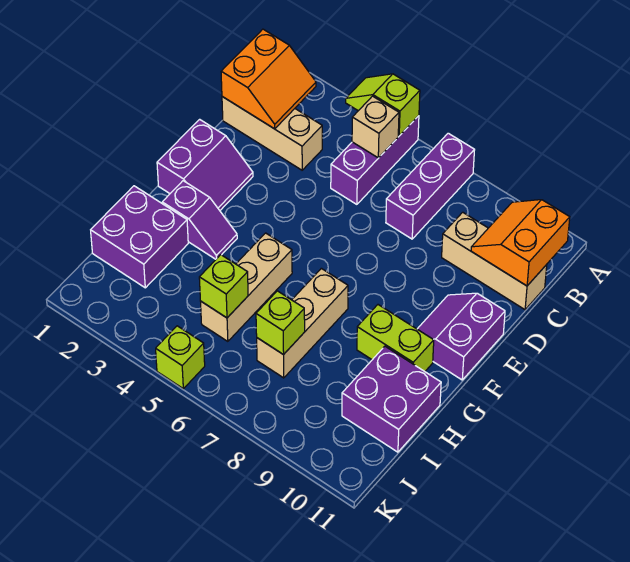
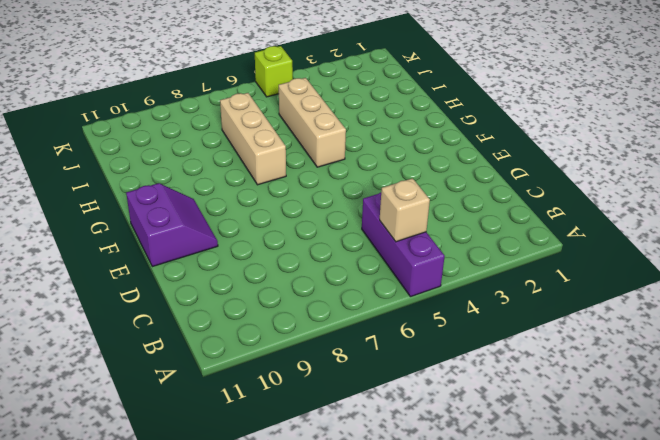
none -> purple brick A7:C7 level 1
none -> tan brick C1:C3 level 1
none -> tan brick C9:C11 level 1

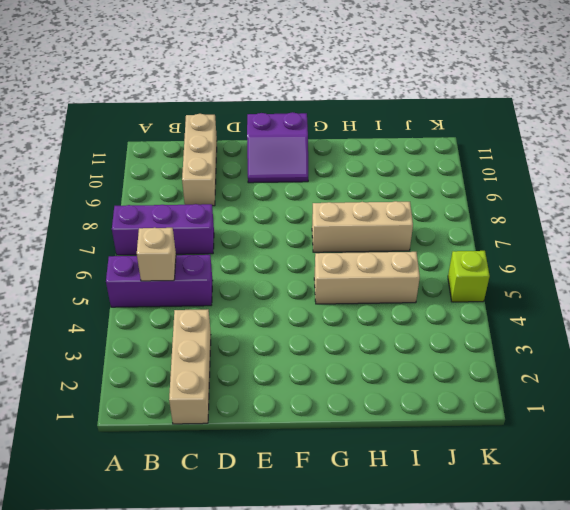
none -> purple slope E1:F2 level 1 top 1
none -> purple slope G2:G3 level 1 top 2
none -> lime brick G9:G10 level 1

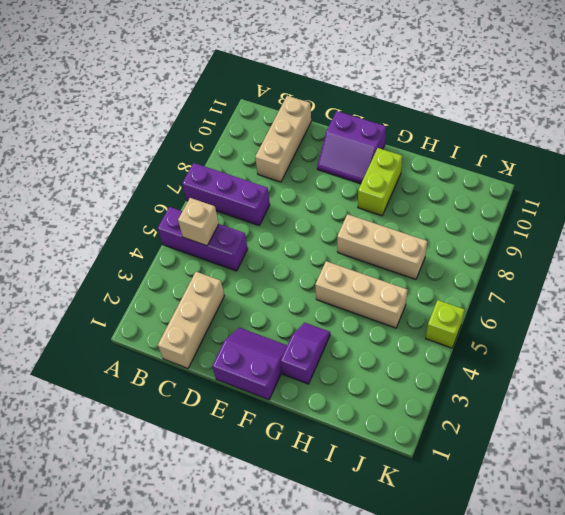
none -> purple brick H1:I2 level 1
none -> purple brick H10:I11 level 1
none -> lime slope A4:A5 level 2 top 5

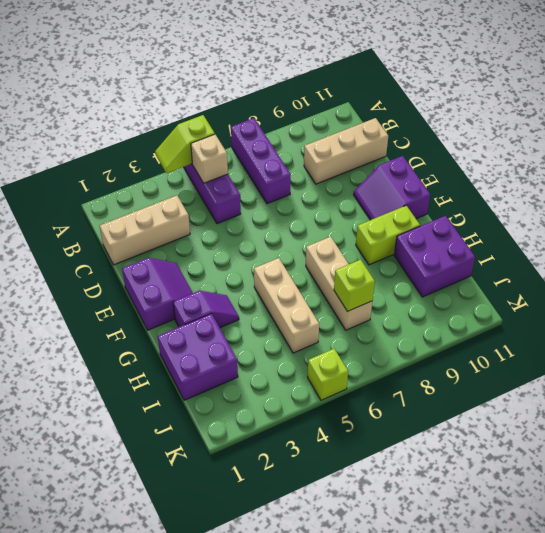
none -> orange slope B1:C2 level 2 top 1
none -> orange slope B10:C11 level 2 top 11
none -> lime brick I5 level 2

